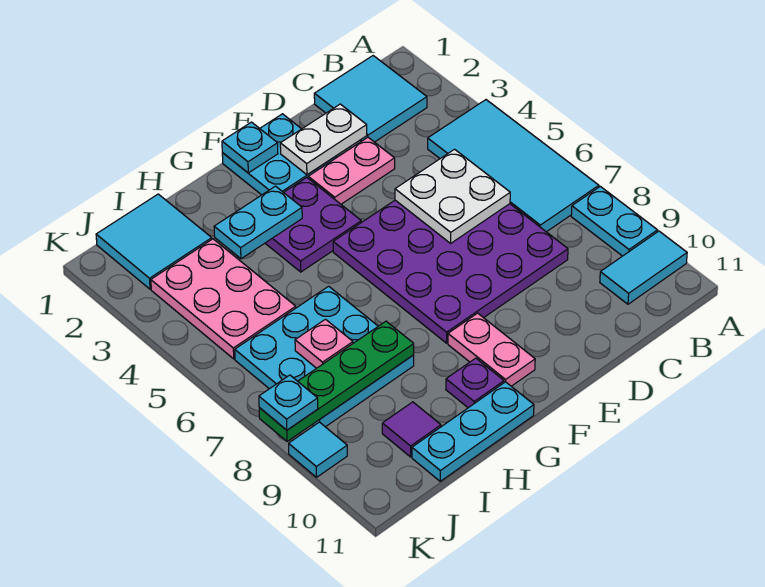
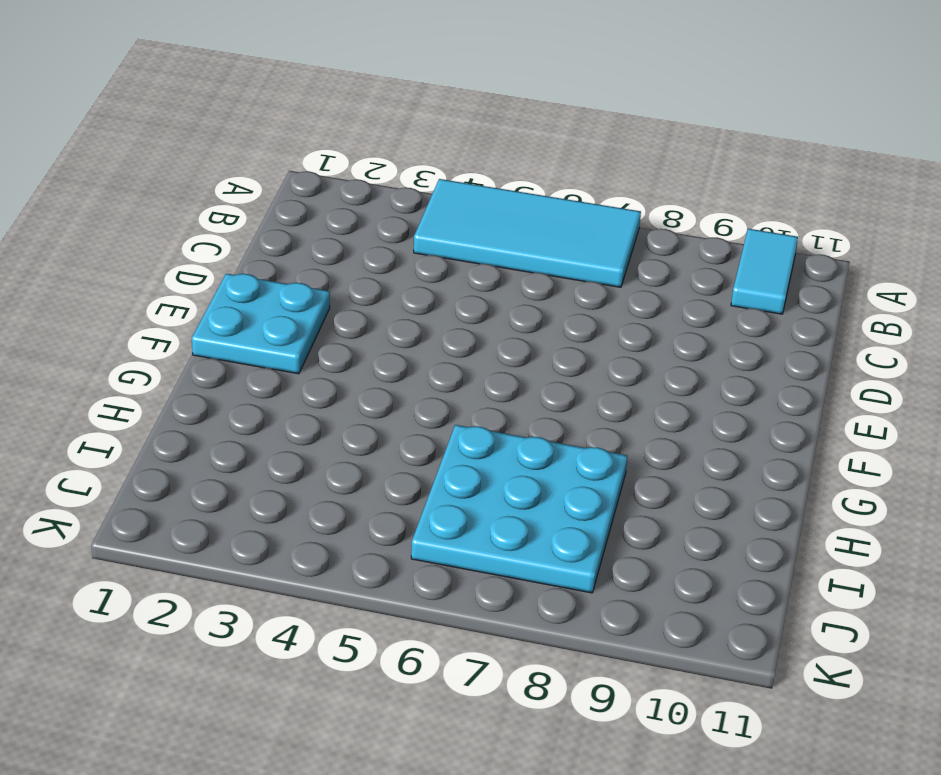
none -> cyan plate A8:A9 level 1
none -> cyan tile B1:C2 level 1
none -> purple plate C5:F8 level 1

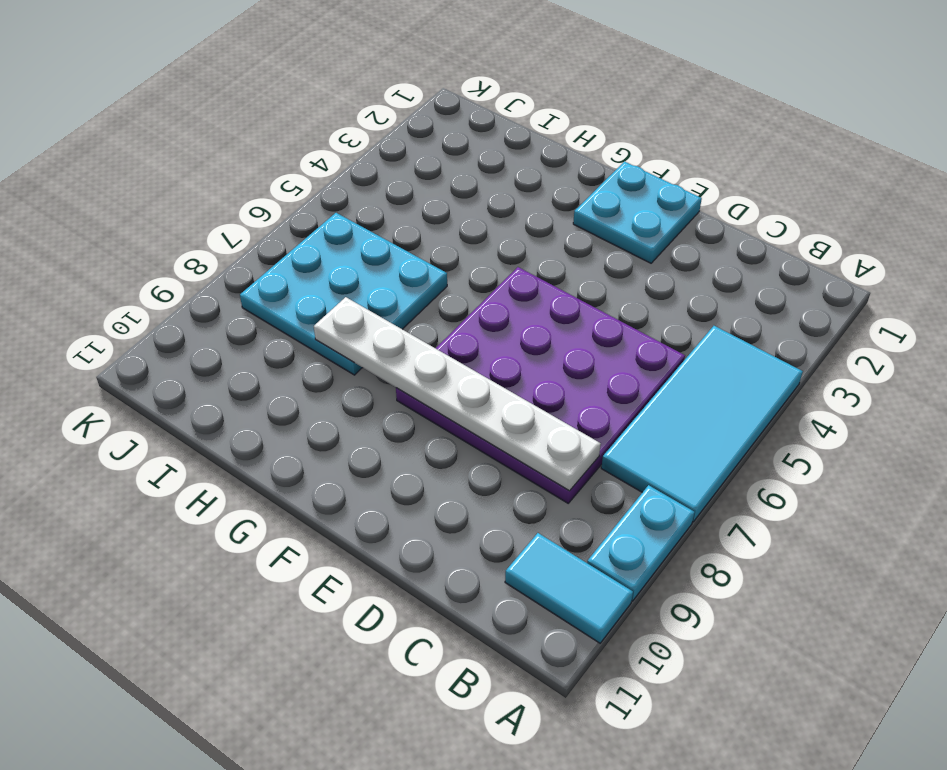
white plate C8:H8 level 2 -> green plate H8:K8 level 2
none -> cyan tile B1:C2 level 1
none -> pink plate D3:E3 level 1
none -> purple plate F3:G4 level 1

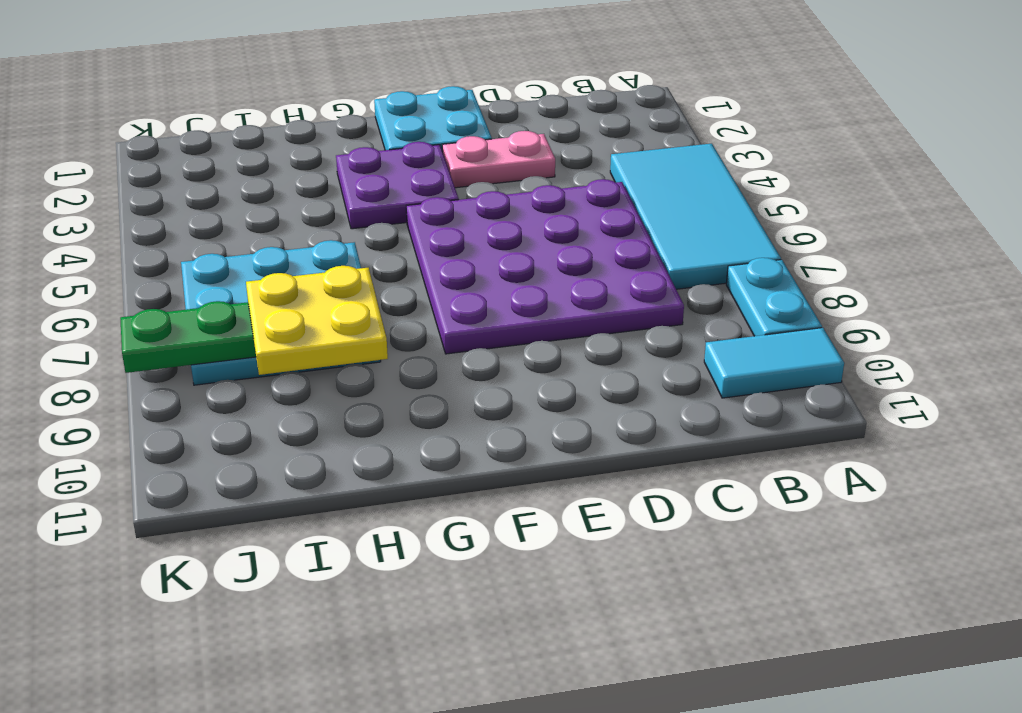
yellow plate H8:I9 level 3 -> none
none -> cyan tile B1:C2 level 1
none -> pink plate F9:F10 level 1
none -> purple plate G10 level 1

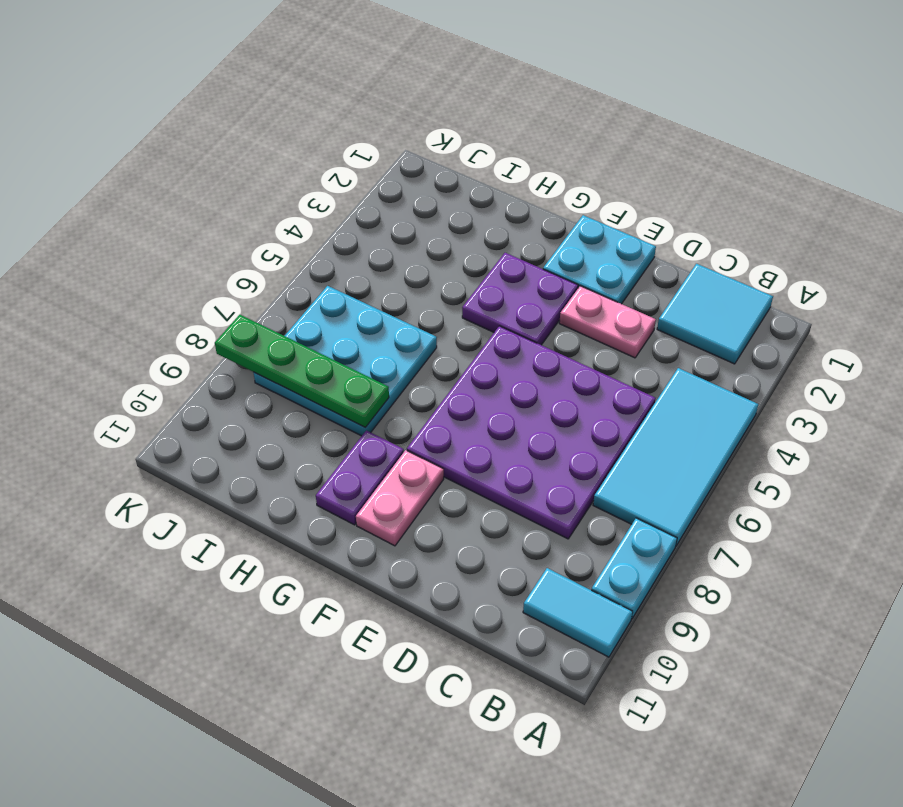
purple plate G9:G10 level 1 -> purple plate G10 level 1
none -> cyan plate G11:I11 level 1
none -> cyan tile I1:J2 level 1
none -> pink plate I3:J5 level 1

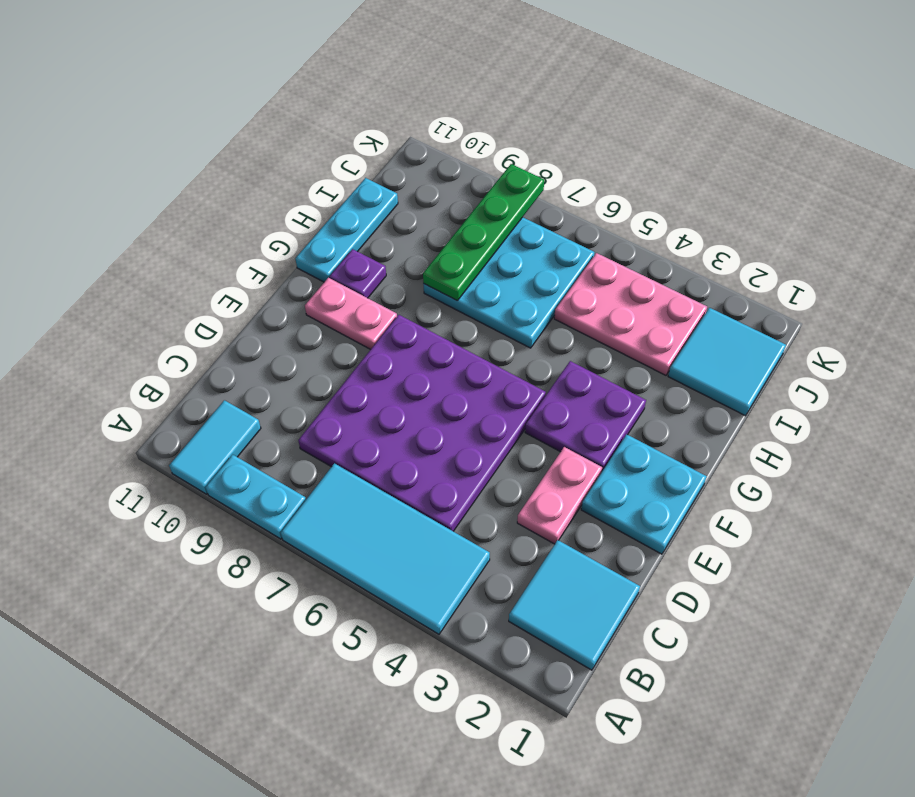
none -> purple tile I10 level 1
none -> cyan tile K9 level 1
none -> white plate C5:D6 level 2

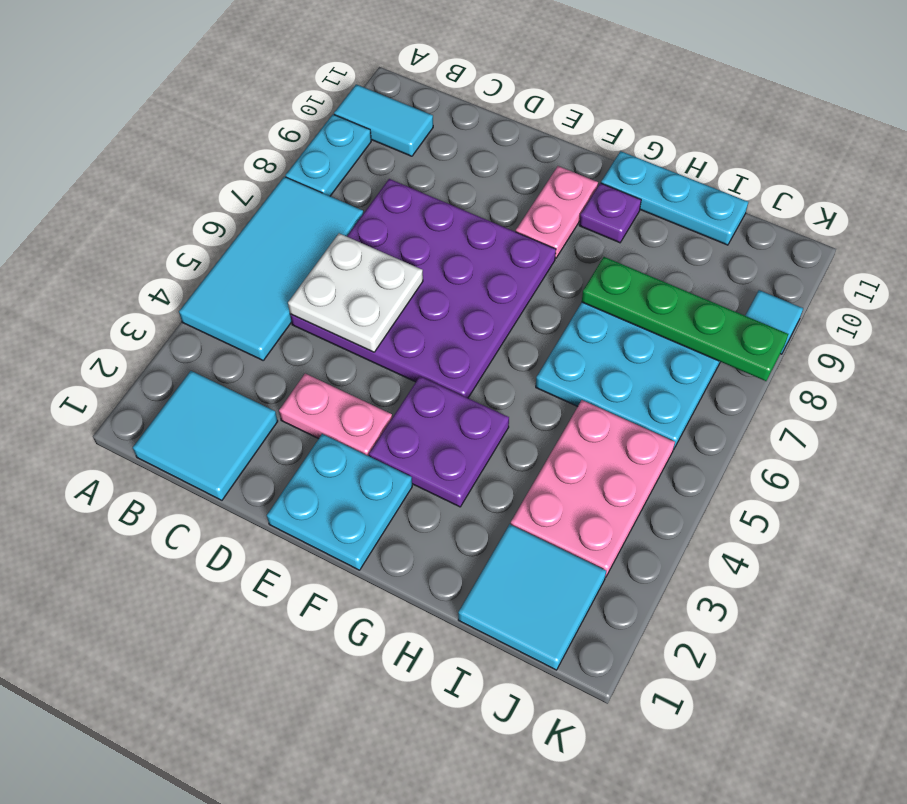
none -> purple tile I10 level 1
none -> white plate D2:E2 level 2
none -> cyan plate F1 level 2

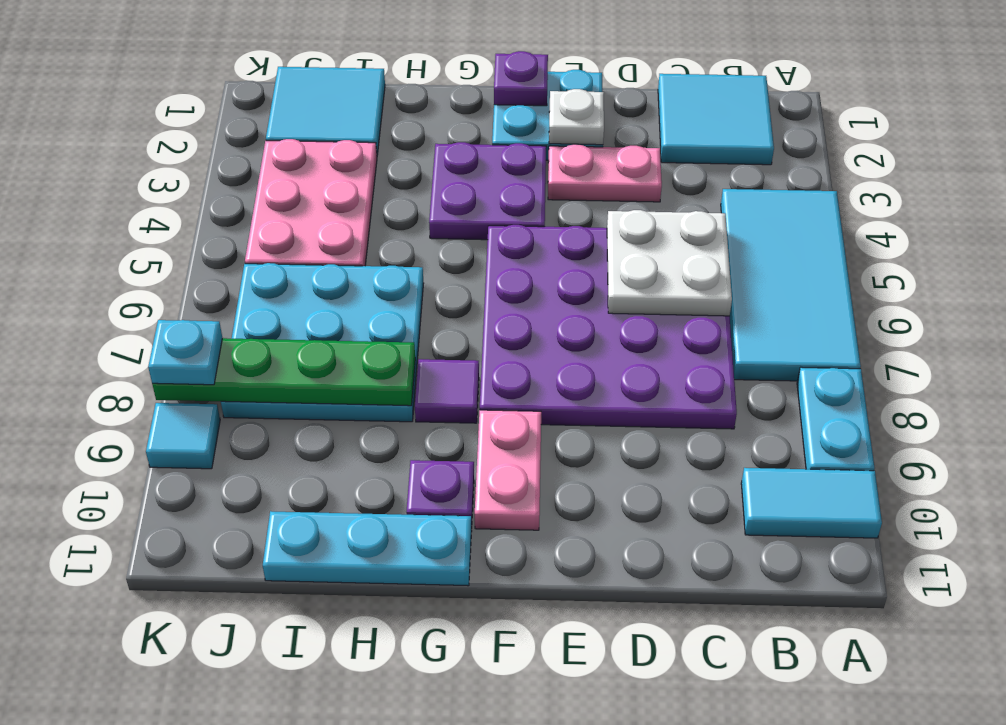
white plate E2 level 2 -> white plate D2:E2 level 2
purple plate F1 level 2 -> cyan plate F1 level 2
purple tile G8 level 1 -> purple tile I10 level 1
none -> cyan plate G3:H3 level 2
none -> pink plate I7 level 2

